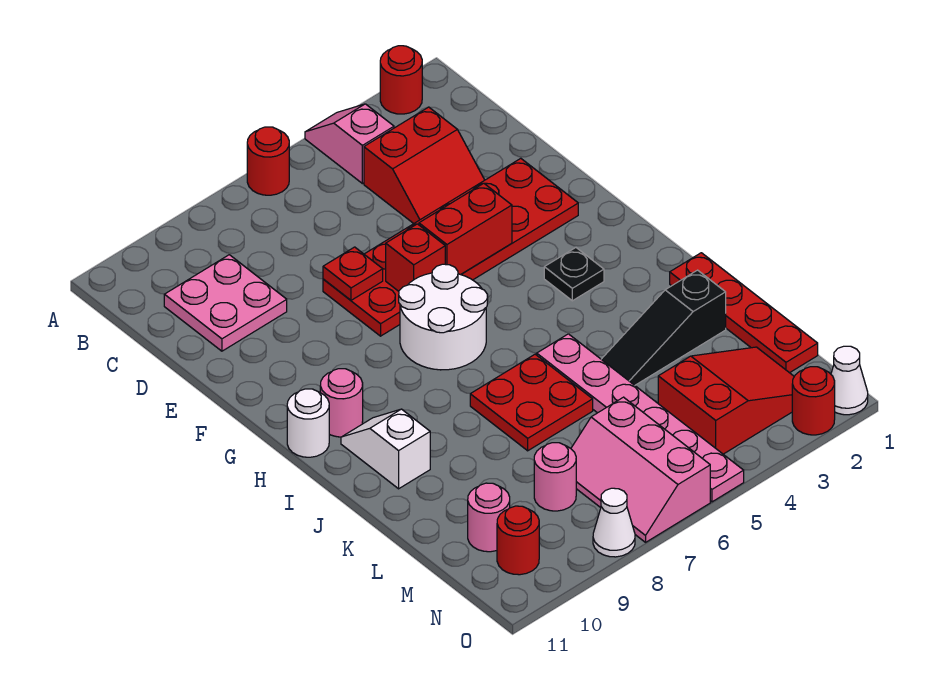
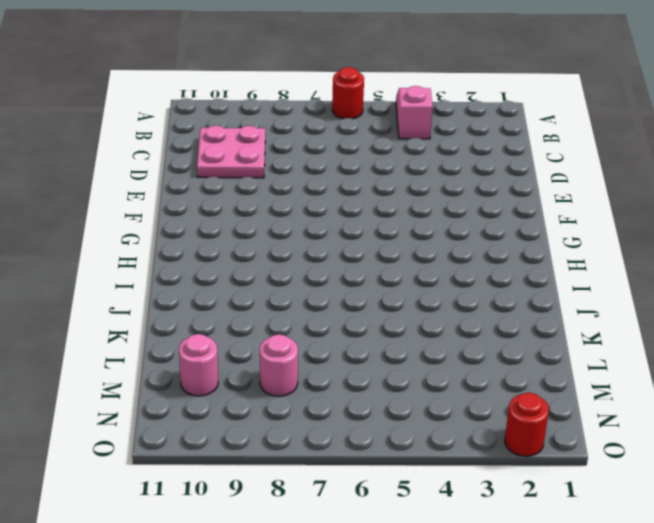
none -> red round brick A2 level 1
none -> red slope C3:D4 level 1 top C
none -> red plate E2:F7 level 1

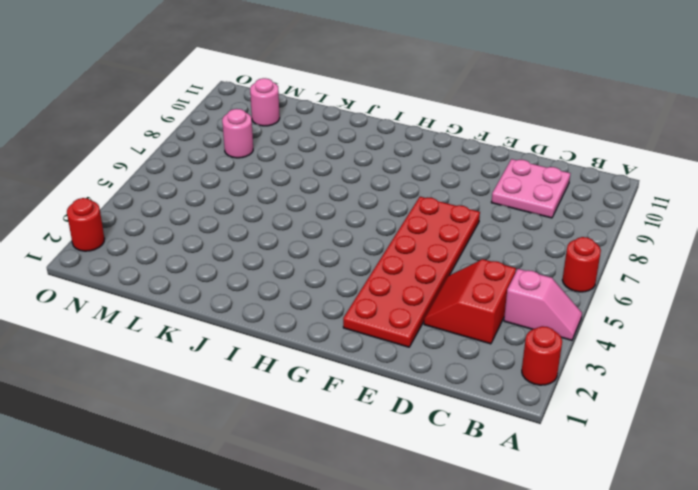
none -> white round brick G6:H7 level 1
none -> black plate H3 level 1
none -> pink round brick H10 level 1

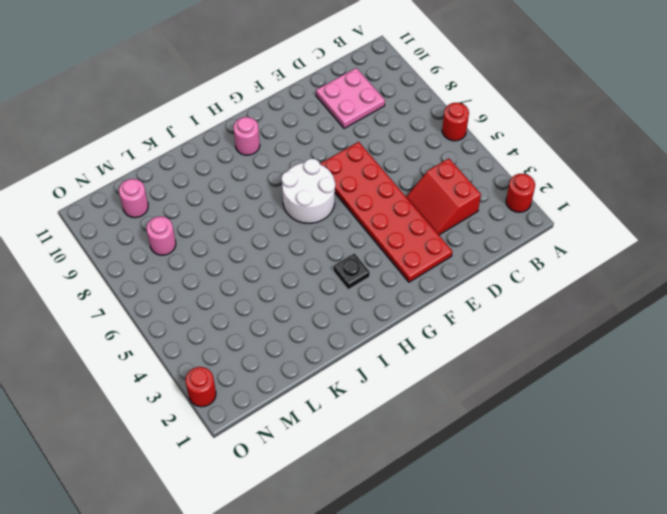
none -> pink slope A4:B4 level 1 top B
none -> white round brick H11 level 1
none -> white slope I10:J10 level 1 top J

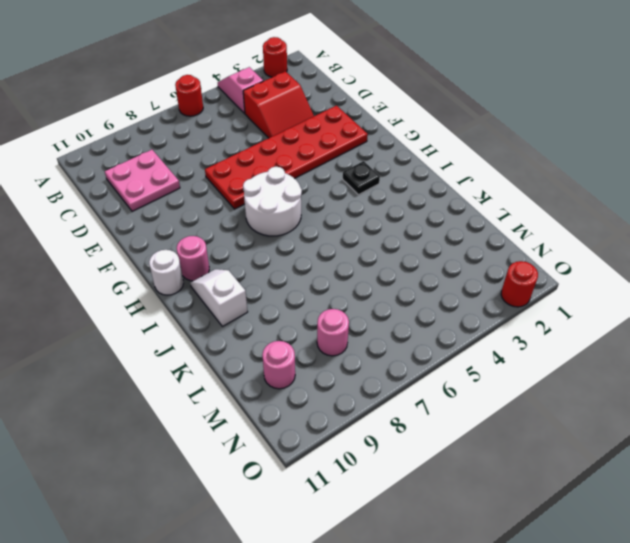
none -> red plate J1:M1 level 1
none -> pink plate J5:O5 level 1
none -> red plate J6:K7 level 1

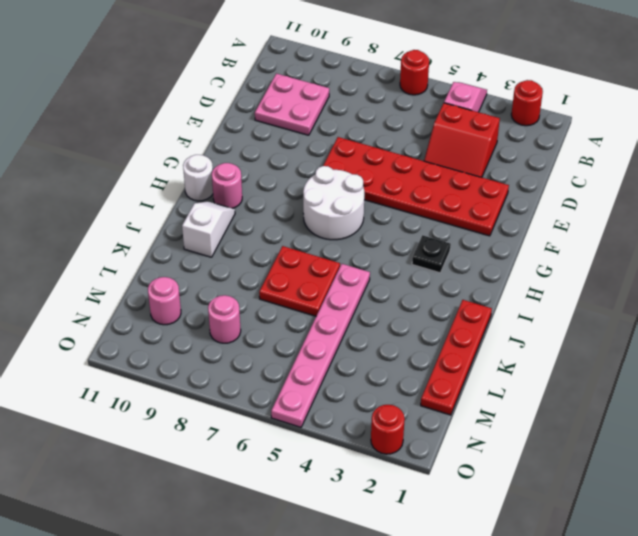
none -> black slope K2:K4 level 1 top 2
none -> red slope M2:N4 level 1 top 4
none -> pink slope M6:O7 level 1 top 6

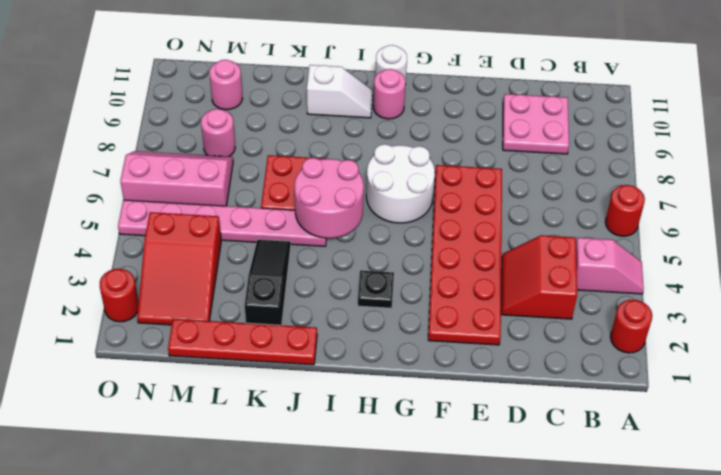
pink round brick I5:J6 level 2 -> none
none -> red round brick N10 level 1
none -> white cone O1 level 1
none -> white cone O8 level 1

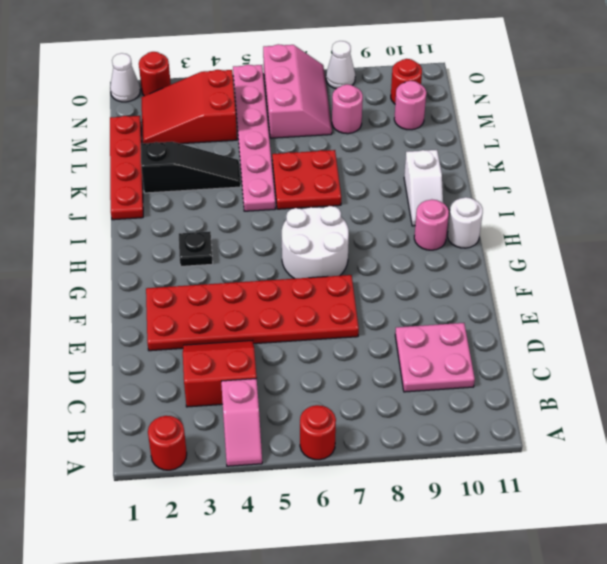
none -> red plate E7 level 2
none -> red brick F4:F5 level 2
none -> red brick F6 level 2

